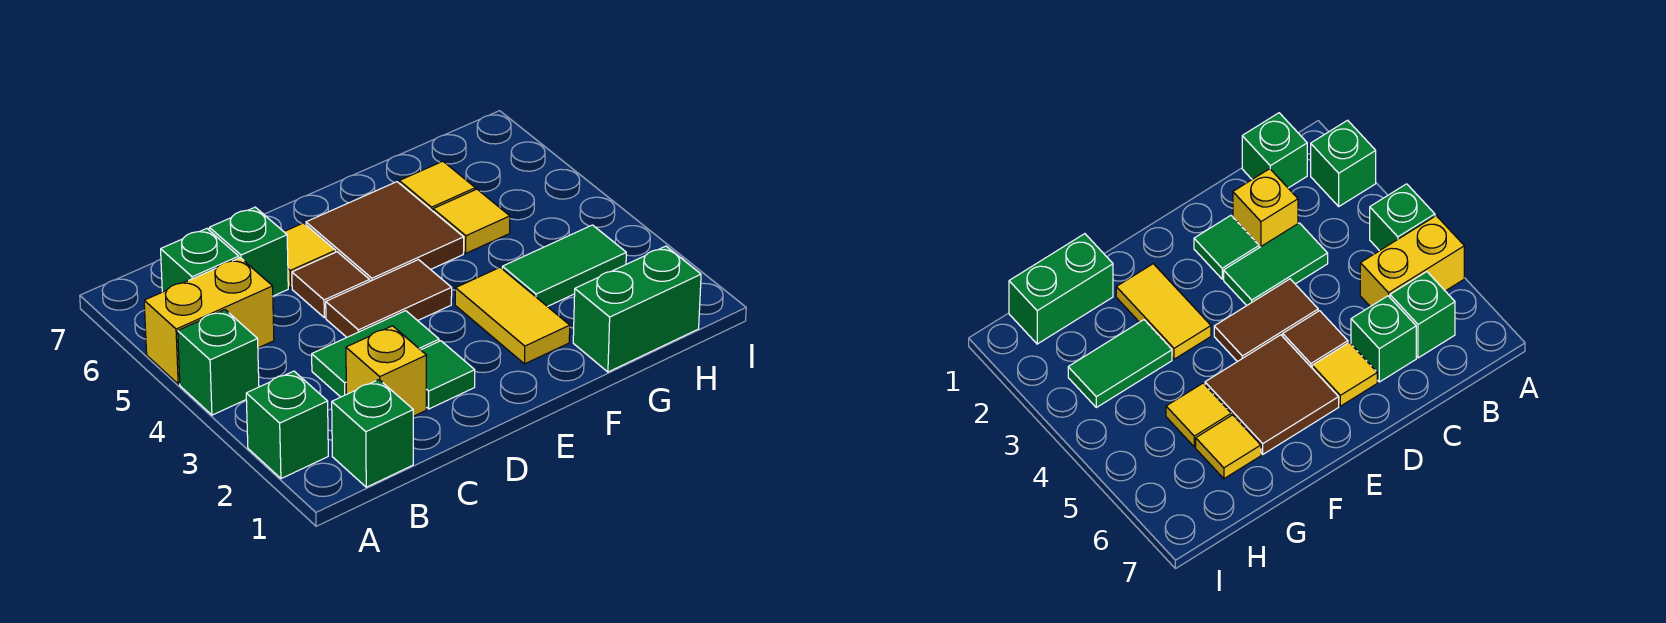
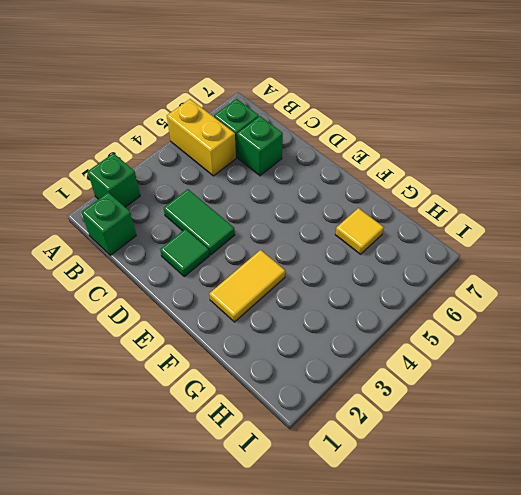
none -> green brick A4 level 1
none -> yellow brick C2 level 1
none -> brown tile D4:E4 level 1

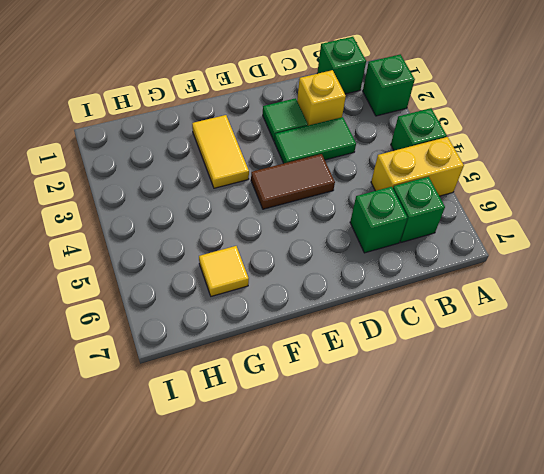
none -> brown tile D5 level 1
none -> yellow tile D6 level 1
none -> brown tile E5:F6 level 1

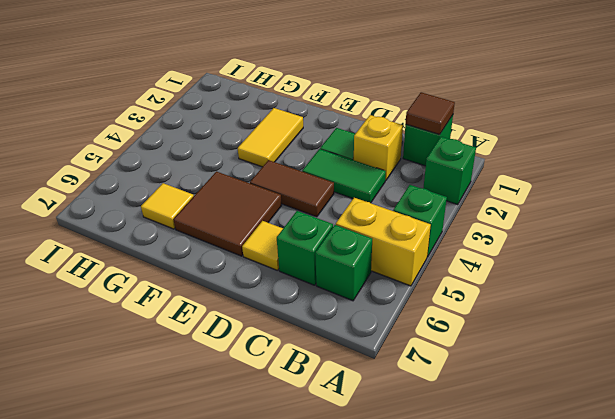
brown tile B1 level 2 -> brown tile D5 level 1
none -> green brick G1:H1 level 1
none -> green tile G3:H3 level 1
none -> yellow tile G5 level 1

